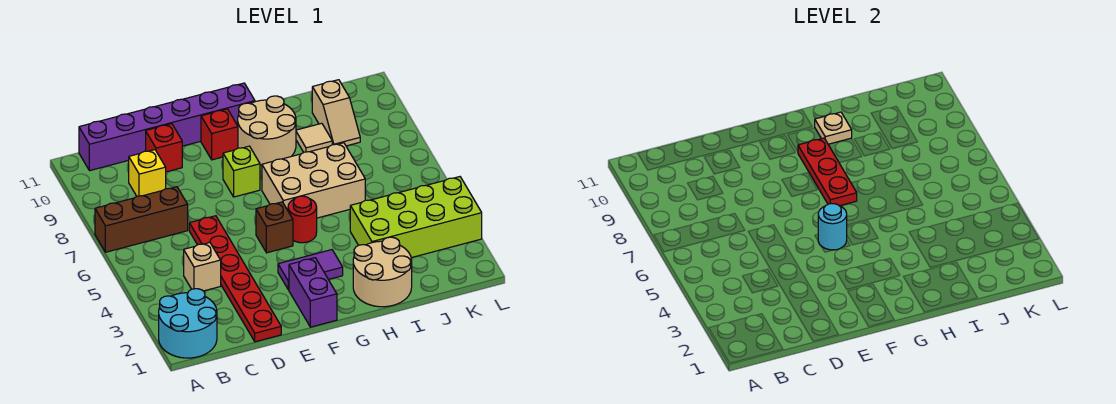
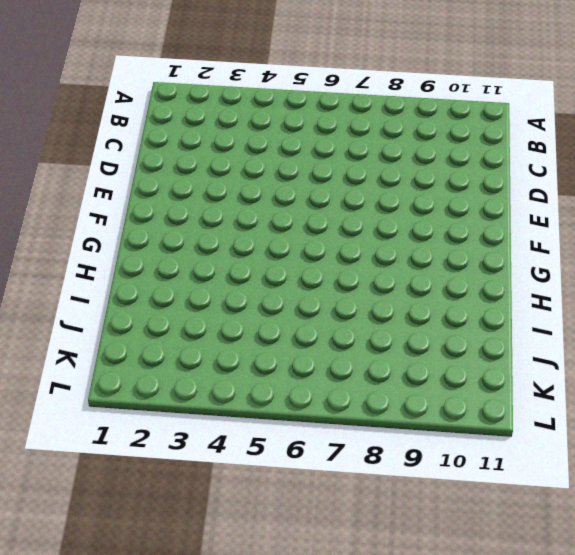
none -> cyan round brick A1:B2 level 1
none -> brown brick A7:C7 level 1
none -> purple brick B11:G11 level 1

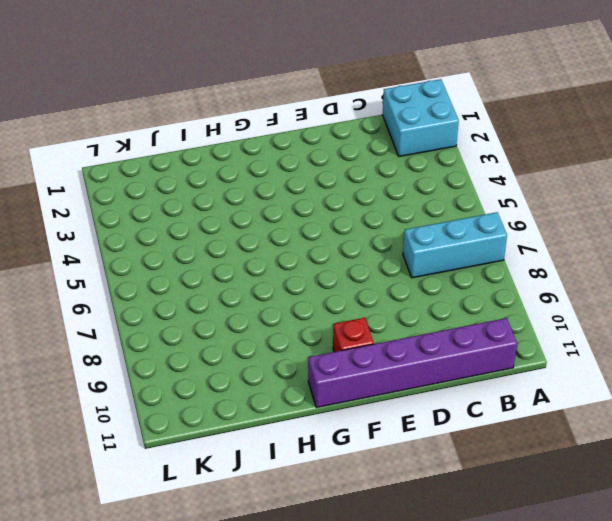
cyan brick A1:B2 level 1 -> cyan round brick A1:B2 level 1
cyan brick A7:C7 level 1 -> brown brick A7:C7 level 1
none -> tan brick C4 level 1
none -> yellow brick C9 level 1
none -> red plate D1:D6 level 1

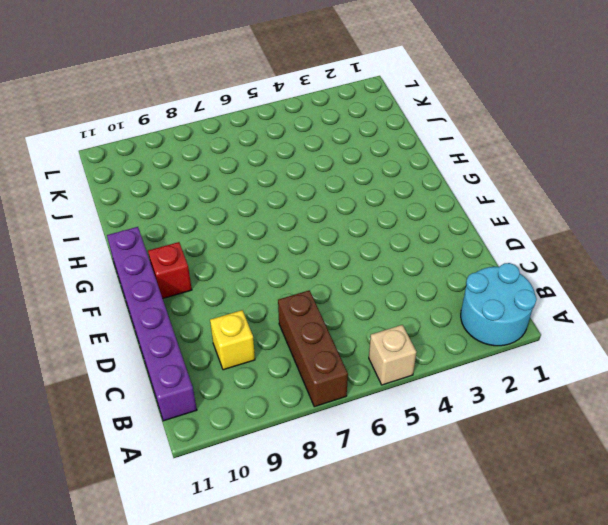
tan brick A5 level 1 -> tan brick C4 level 1
none -> red plate D1:D6 level 1
none -> red brick D10 level 1
none -> purple brick F1:F2 level 1

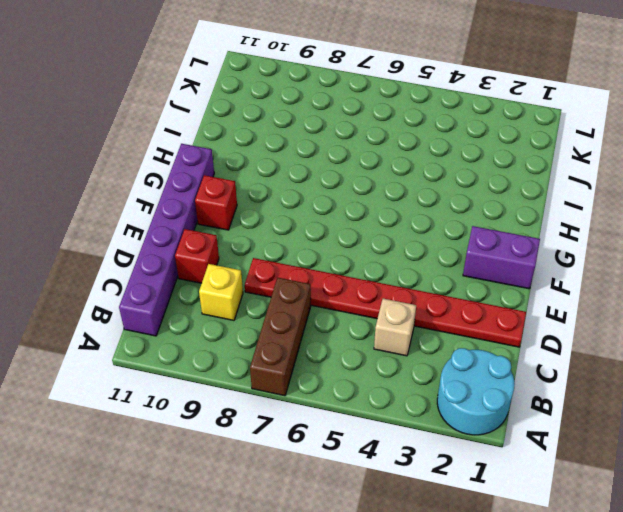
red plate D1:D8 level 1 -> red plate D1:D6 level 1
none -> purple tile F3:G3 level 1
none -> brown brick F5 level 1
none -> lime brick F8 level 1

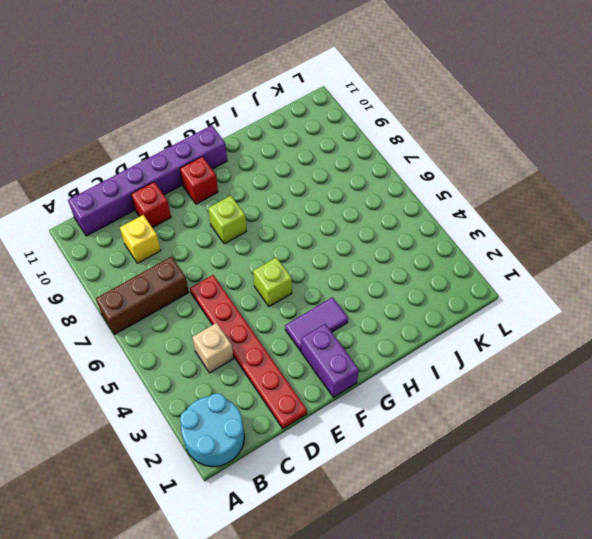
lime brick F5 level 1 -> brown brick F5 level 1
none -> red round brick G5 level 1
none -> tan brick G6:I7 level 1
none -> tan round brick G9:H10 level 1

